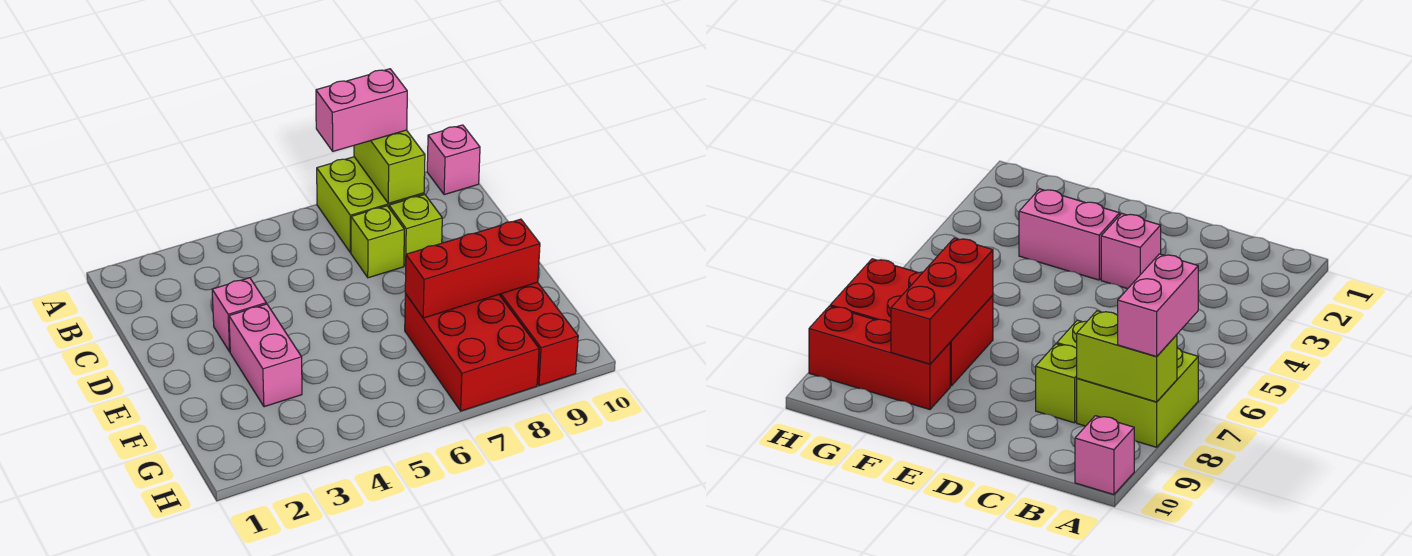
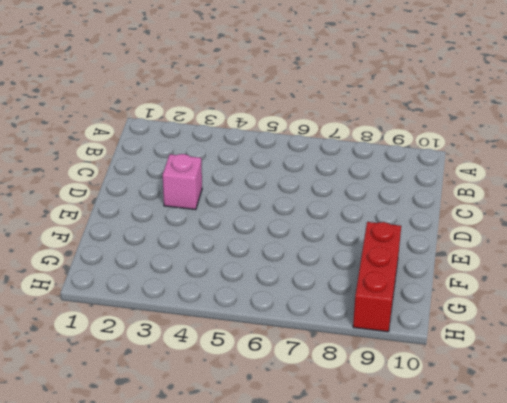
none -> lime brick A7:B8 level 1
none -> pink brick A10 level 1

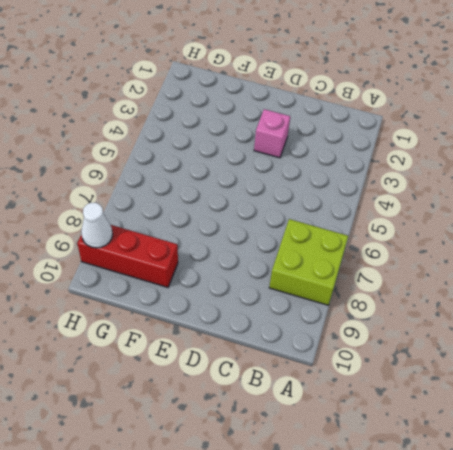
white cone H9 level 2 -> none
none -> pink brick A10 level 1
none -> lime brick C7 level 1

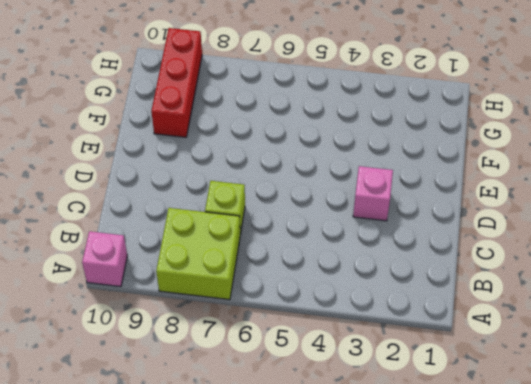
none -> lime brick C8 level 1
none -> pink brick E3:F3 level 1

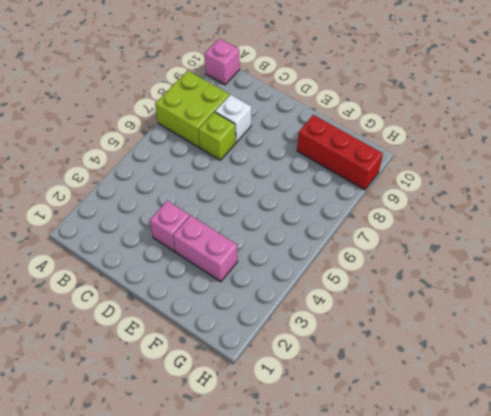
white brick C8 level 1 -> lime brick C8 level 1
none -> red brick F7:H8 level 1
none -> lime brick A8:B8 level 2

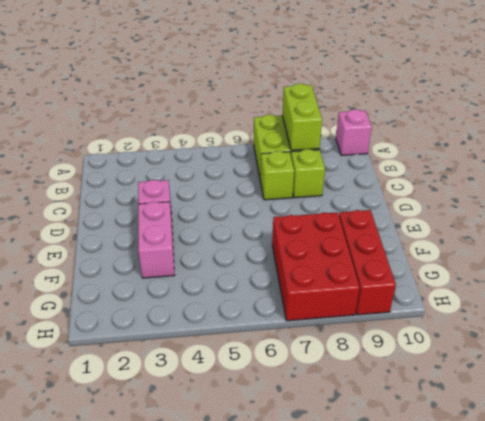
none -> red brick F7:F9 level 2
none -> pink brick A7:A8 level 3

